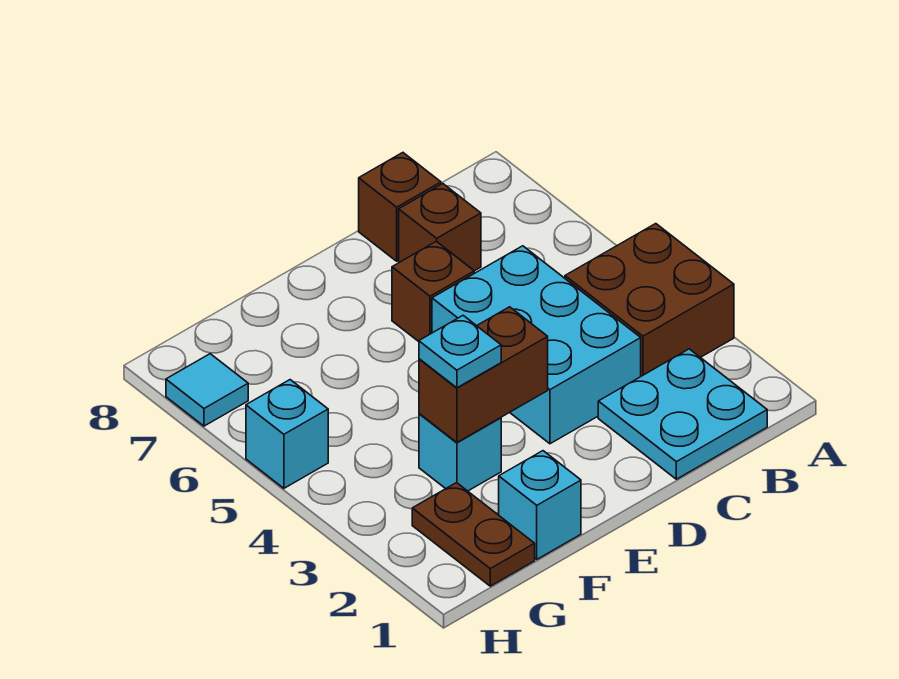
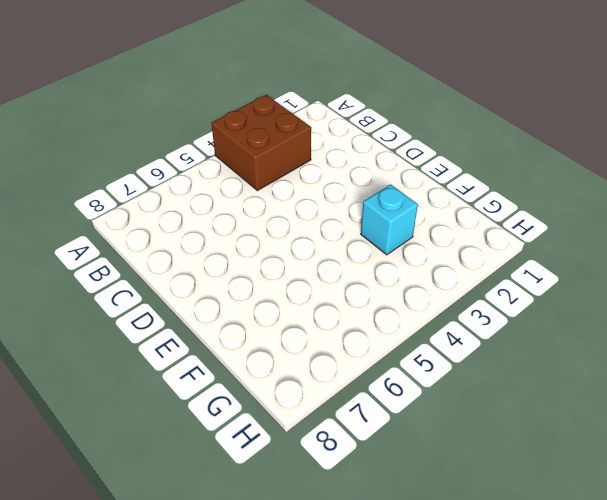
none -> cyan plate B1:C2 level 1
none -> cyan brick C3:D5 level 1
none -> brown brick C7 level 1

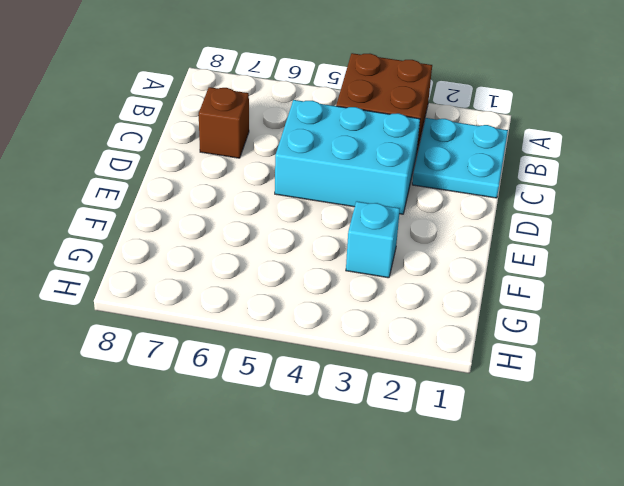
none -> brown brick C8 level 1
none -> brown brick D6 level 1
none -> cyan brick F1 level 1

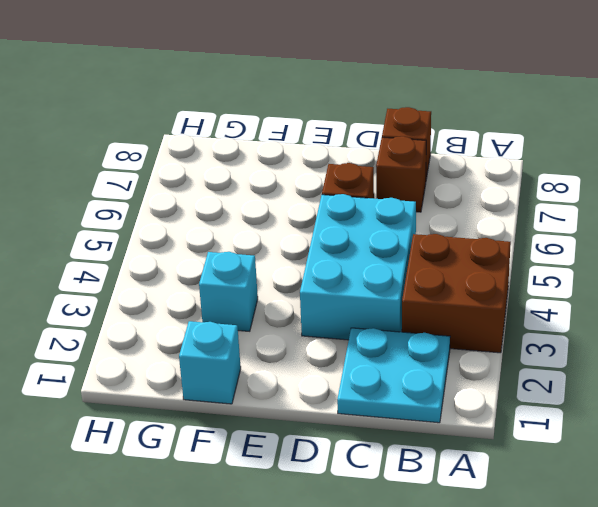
none -> brown plate G1:G2 level 1
none -> cyan brick H5 level 1
none -> cyan tile H7 level 1

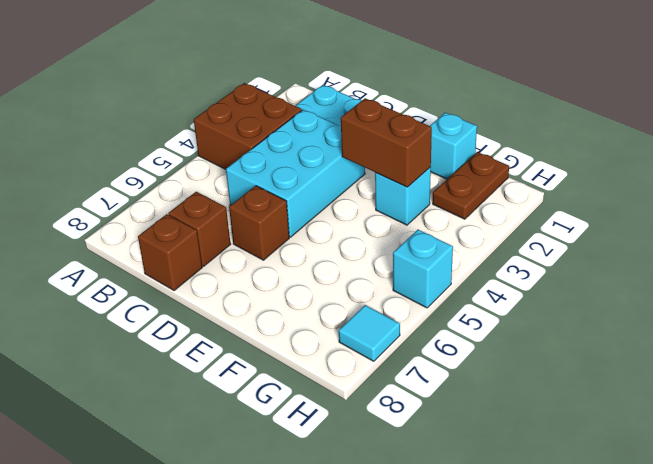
none -> cyan plate F3 level 3

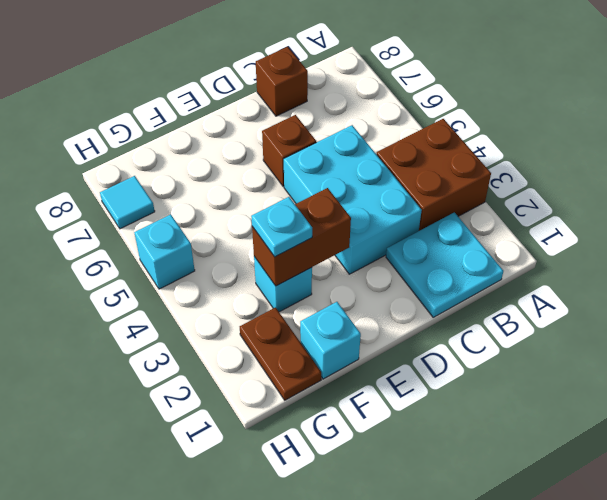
none -> brown brick C7 level 1

